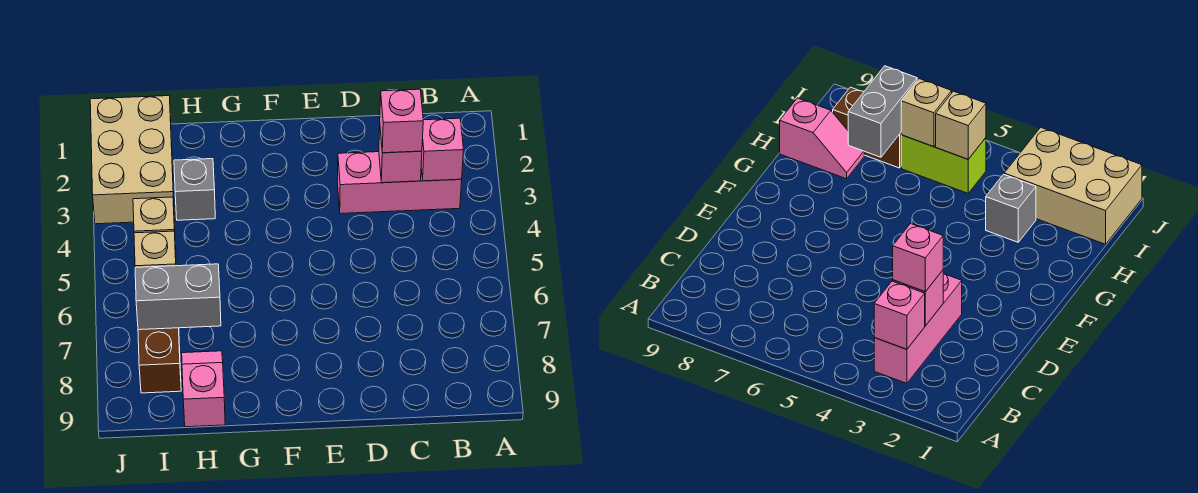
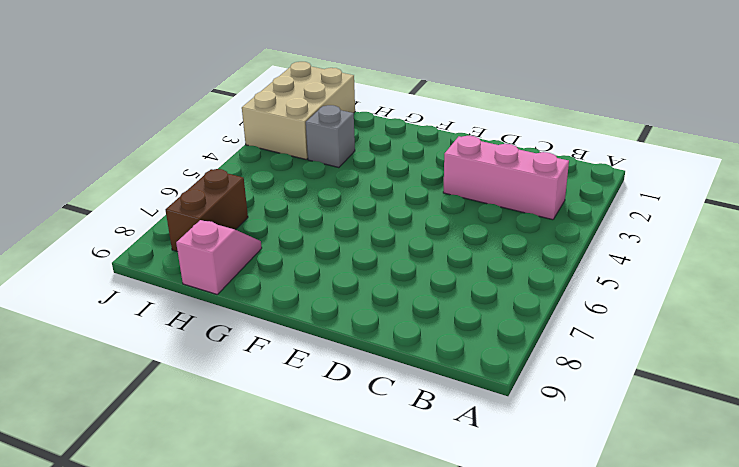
none -> lime brick I5:I6 level 1
none -> pink brick B3 level 2
none -> pink brick C3 level 2

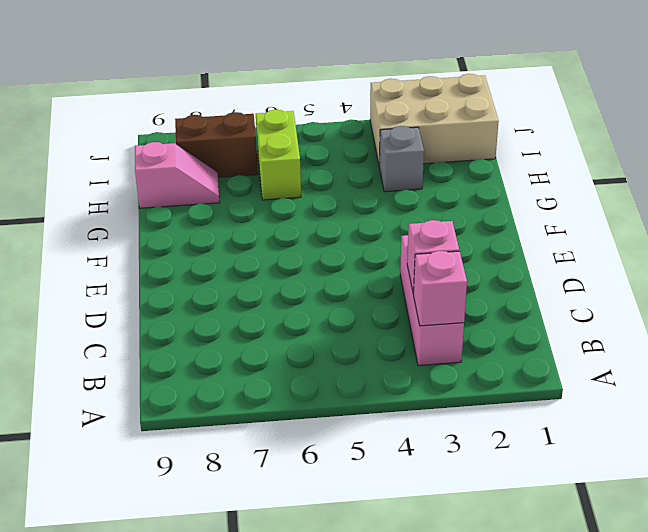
lime brick H6:I6 level 1 -> lime brick I5:I6 level 1
none -> grey brick H7:I7 level 2
none -> tan brick I5 level 2
none -> tan brick I6 level 2

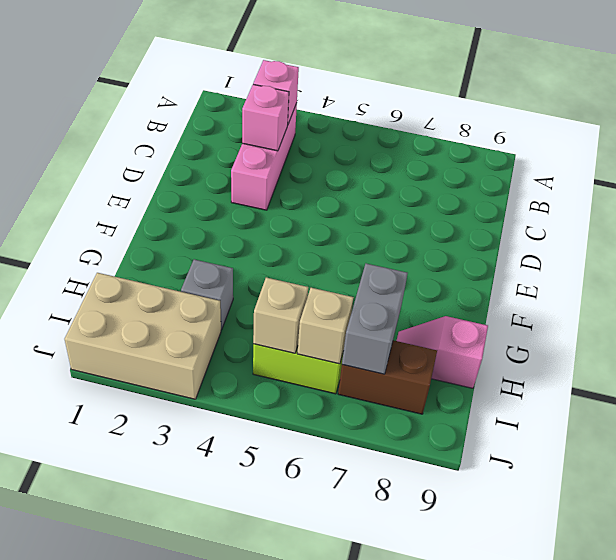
none -> pink brick C3 level 3

